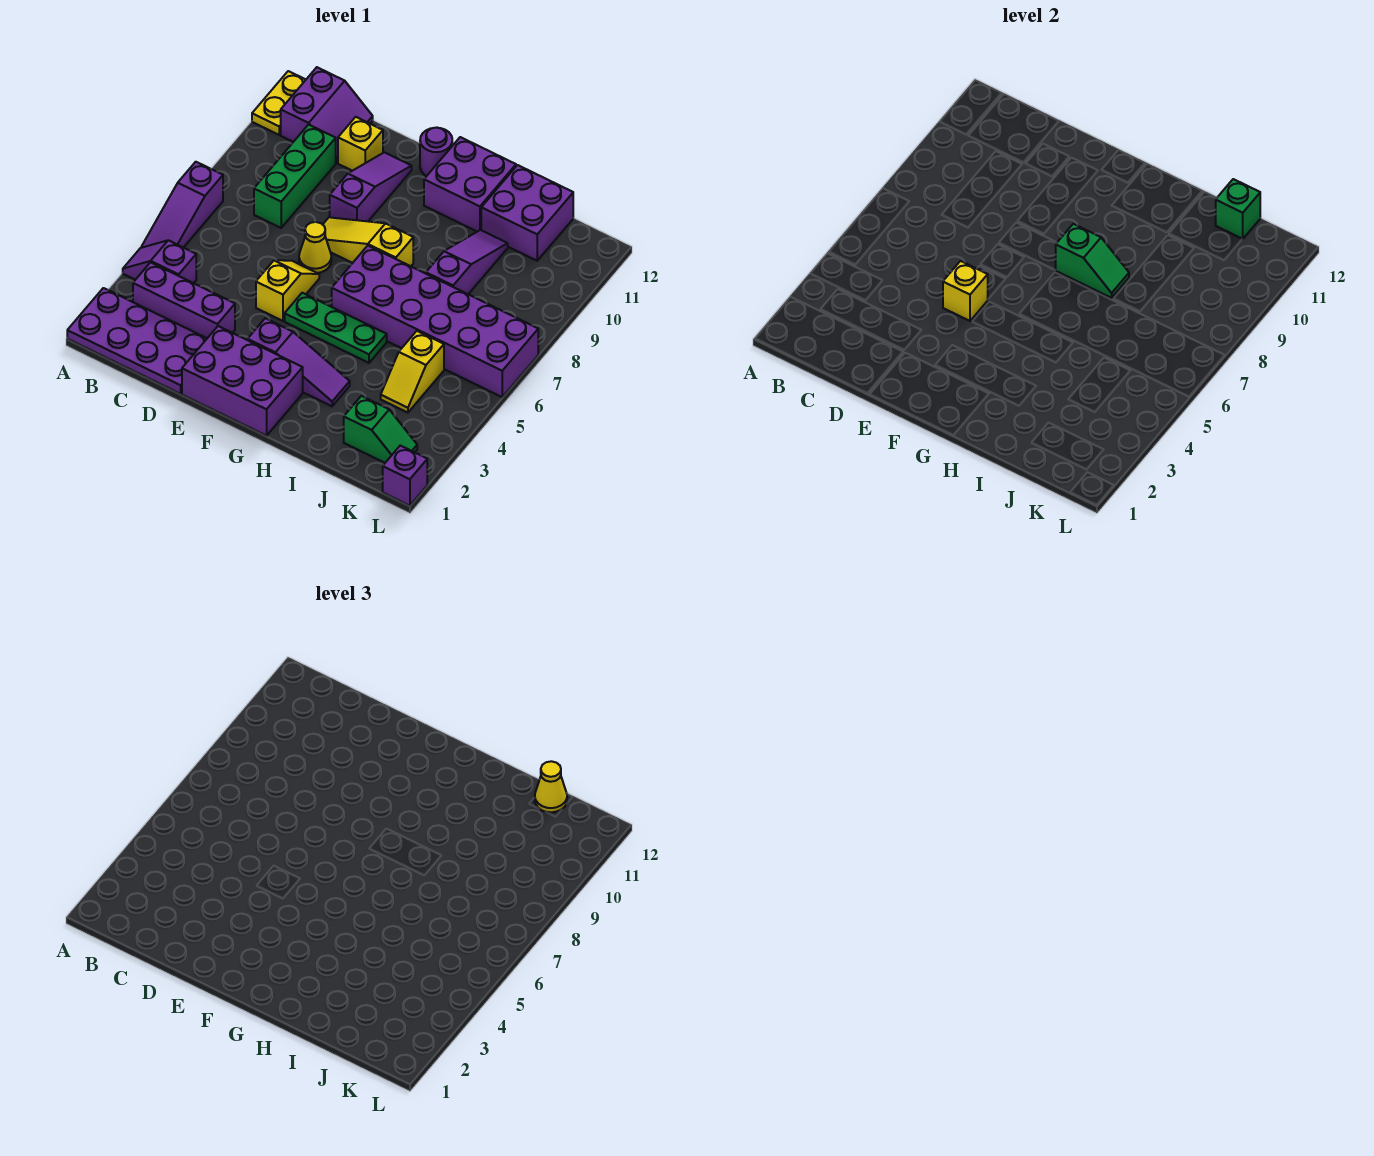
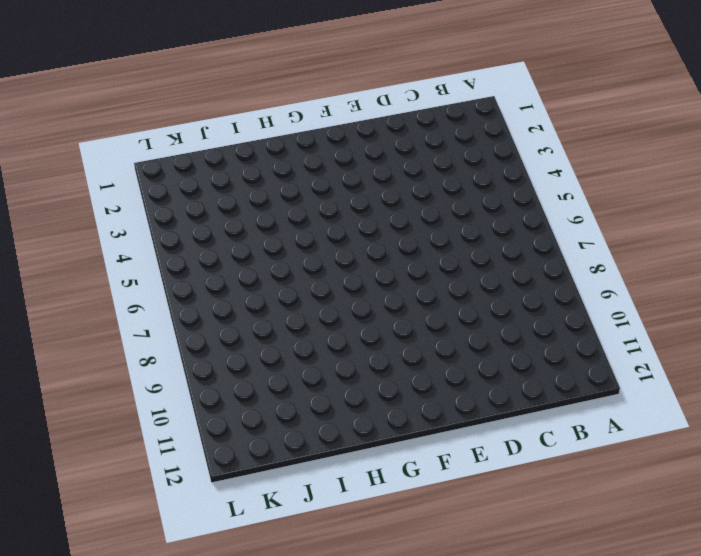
none -> purple plate A1:D2 level 1
none -> purple slope A4:B4 level 1 top B
none -> purple slope A5:A7 level 1 top 7

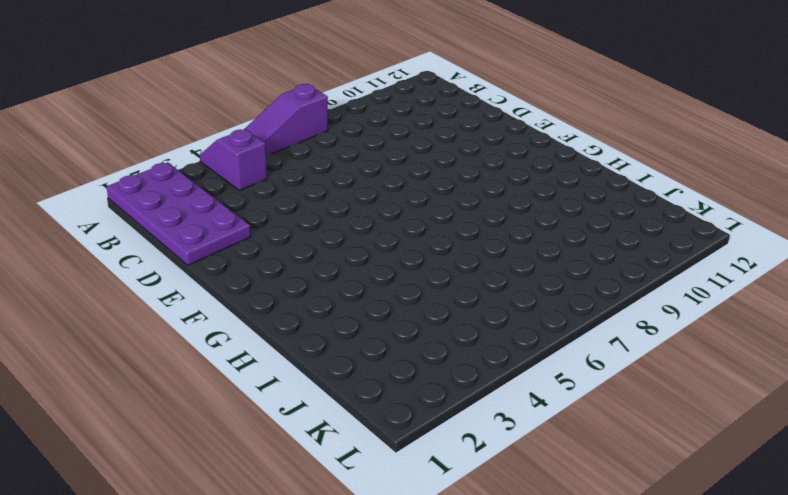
none -> yellow plate A11:A12 level 1
none -> purple brick B3:D3 level 1
none -> purple slope B11:C12 level 1 top B

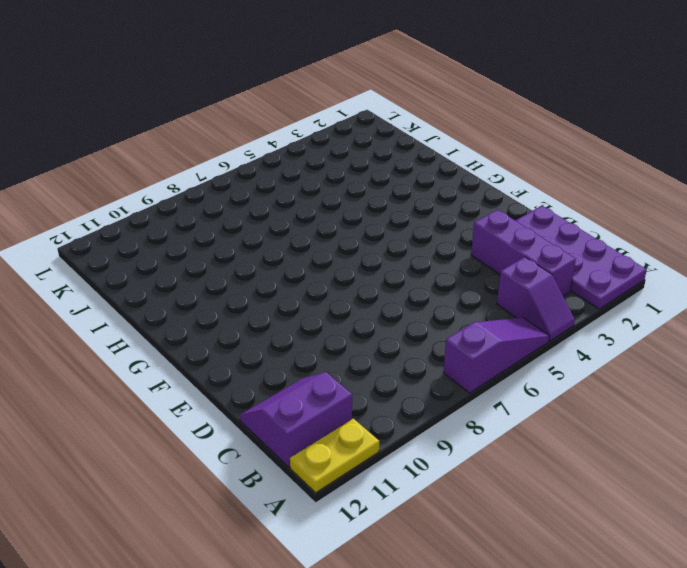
none -> green brick C8:C10 level 1
none -> yellow brick D11 level 1
none -> purple brick E1:G2 level 1

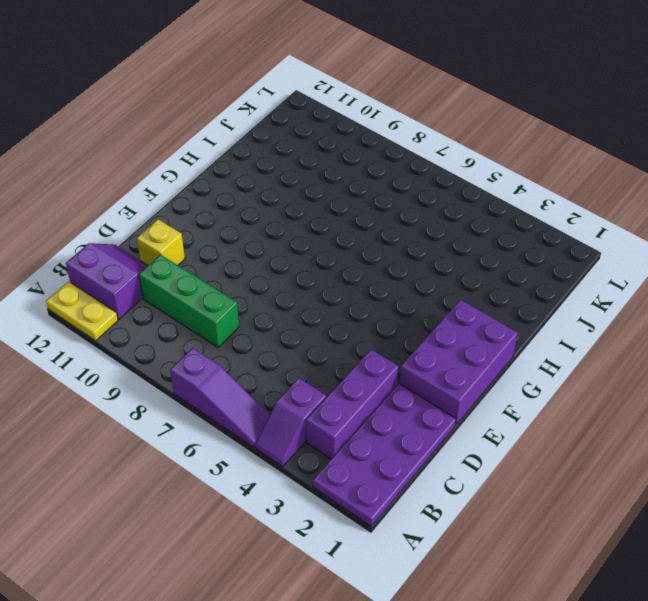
none -> yellow slope E5:E6 level 1 top 5
none -> yellow cone E7 level 1
none -> yellow slope E8:G8 level 1 top G

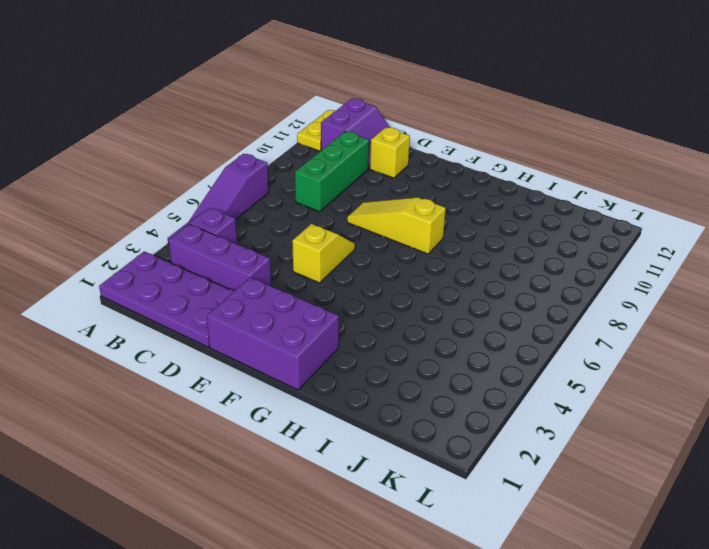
none -> yellow cone E7 level 1
none -> purple slope E9:E11 level 1 top 9
none -> purple slope F3:H3 level 1 top F

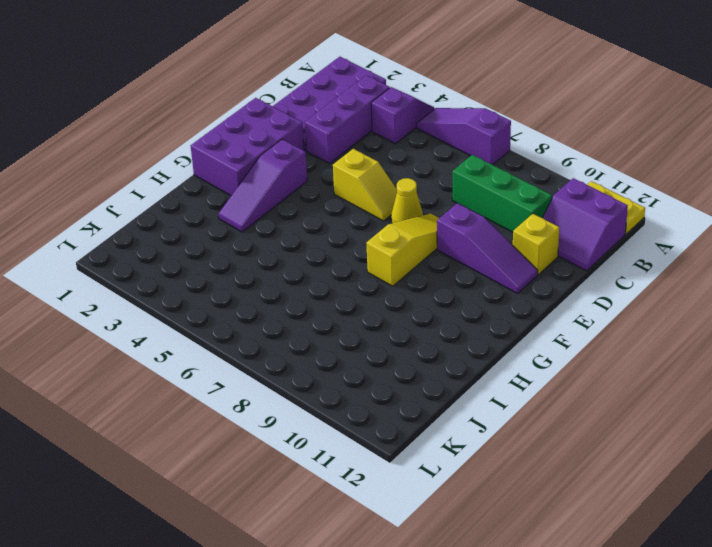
none -> green plate F5:H5 level 1
none -> purple round brick F12 level 1
none -> purple brick G6:L7 level 1

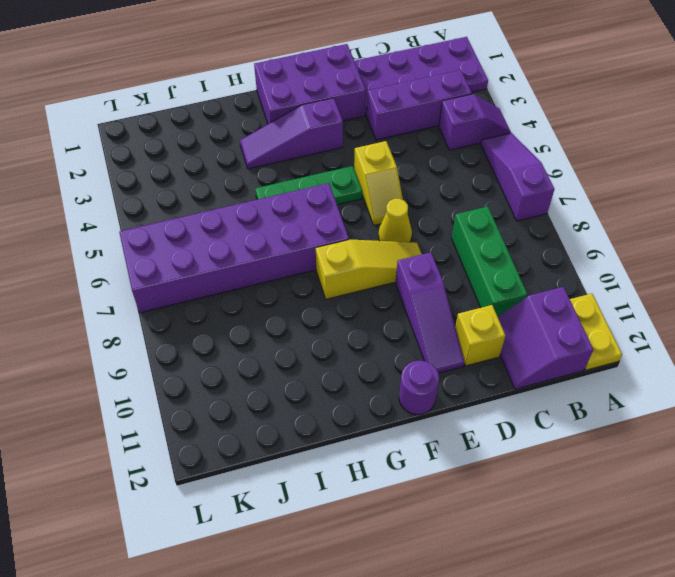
none -> purple brick G11:H12 level 1
none -> purple slope I8:I10 level 1 top 8
none -> purple brick I11:J12 level 1

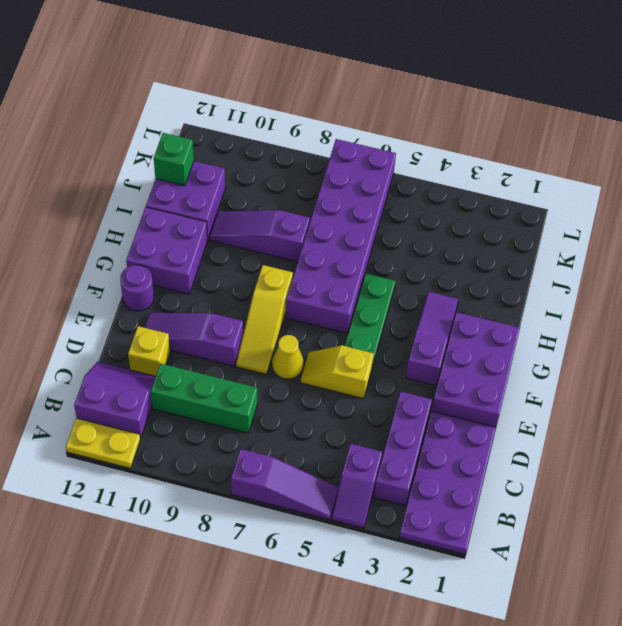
none -> green slope J2:K2 level 1 top J
none -> yellow slope J4:J5 level 1 top 5
none -> purple brick L1 level 1

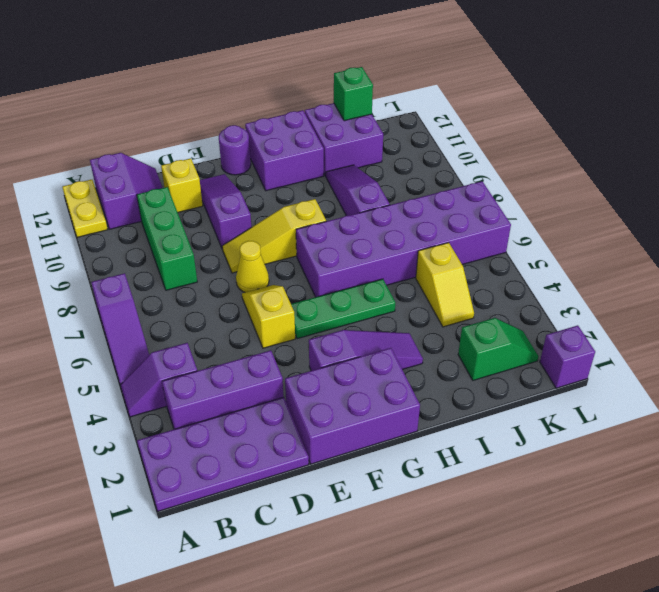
none -> yellow brick E5 level 2
none -> green slope G8:H8 level 2 top G
none -> yellow cone J12 level 3

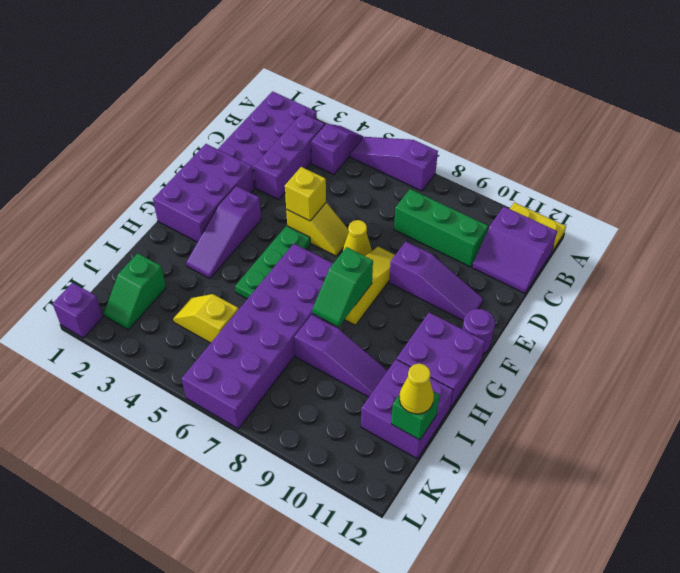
none -> yellow brick D11 level 1

